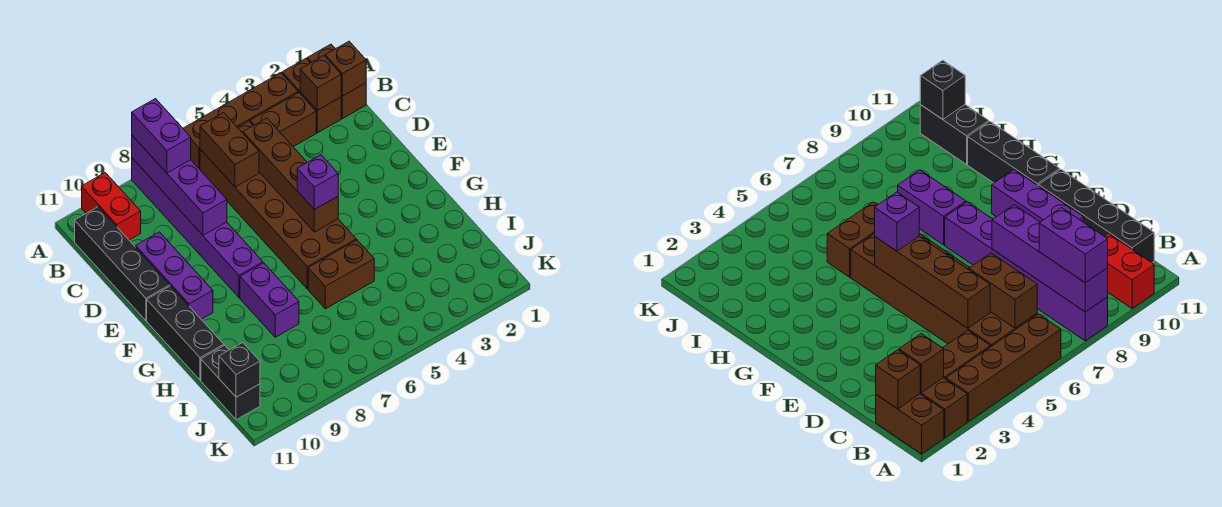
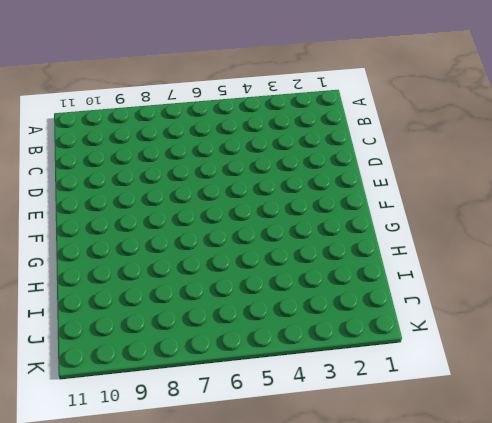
none -> brown brick A1:B1 level 1
none -> brown brick A2:B2 level 1
none -> brown brick A3:A6 level 1

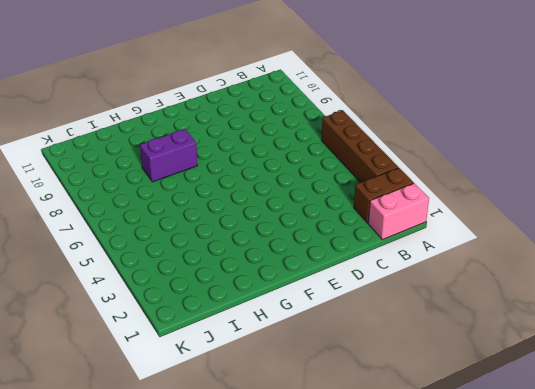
pink brick A1:B1 level 1 -> brown brick A1:B1 level 1
none -> purple brick A8:F8 level 1
none -> red brick A10:B10 level 1
none -> brown brick B3:B4 level 1

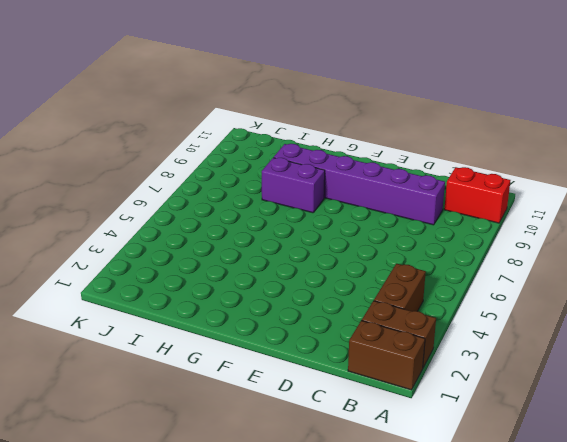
purple brick C9:H9 level 1 -> purple brick A8:F8 level 1
none -> brown brick A3:A6 level 1
none -> brown brick B5:G6 level 1
none -> black brick B11:E11 level 1

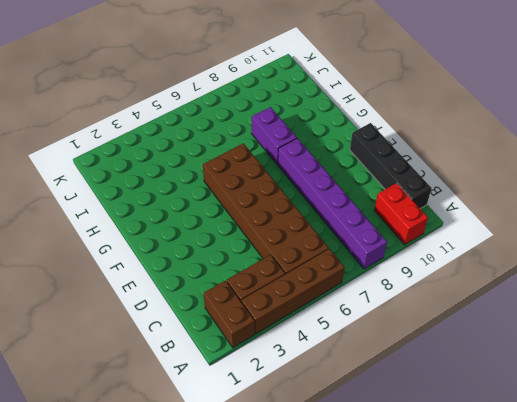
none -> brown brick A1:B1 level 1
none -> purple brick D10:F10 level 1
none -> black brick F11:H11 level 1

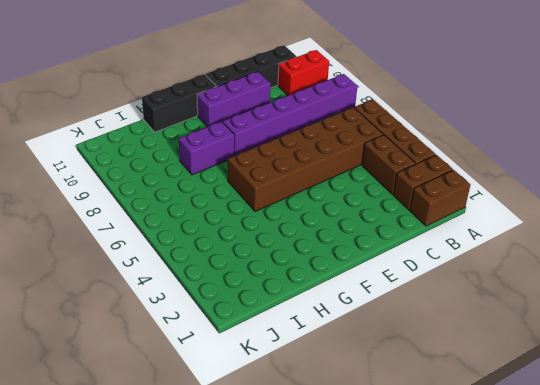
none -> brown brick H5:H6 level 1
none -> black brick I11:J11 level 1
none -> purple brick A8:D8 level 2

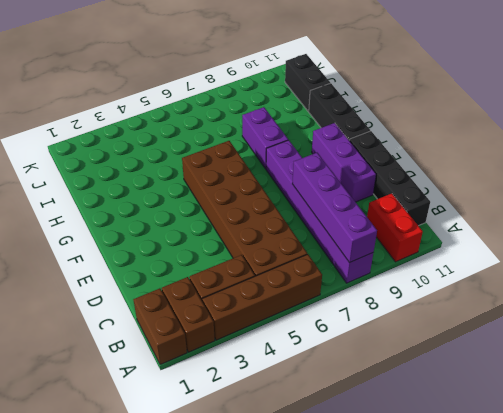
none -> brown brick H5:H6 level 1
none -> brown brick B1 level 2
none -> brown brick B2 level 2

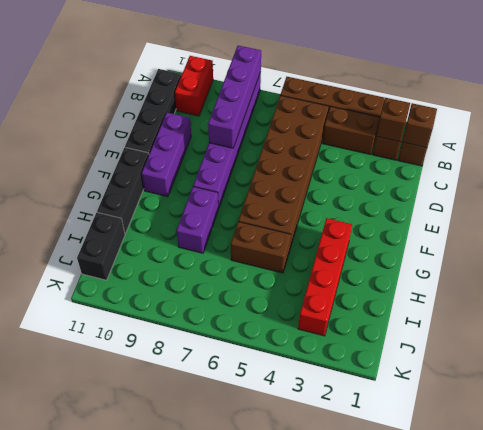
red brick G3:J3 level 1 -> none
none -> brown brick B6:C6 level 2
none -> brown brick C5:F5 level 2
none -> black brick J11 level 2

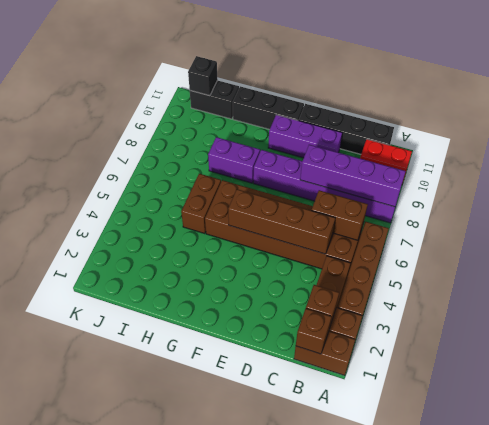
none -> purple brick A8:B8 level 3
none -> purple brick F5 level 3

